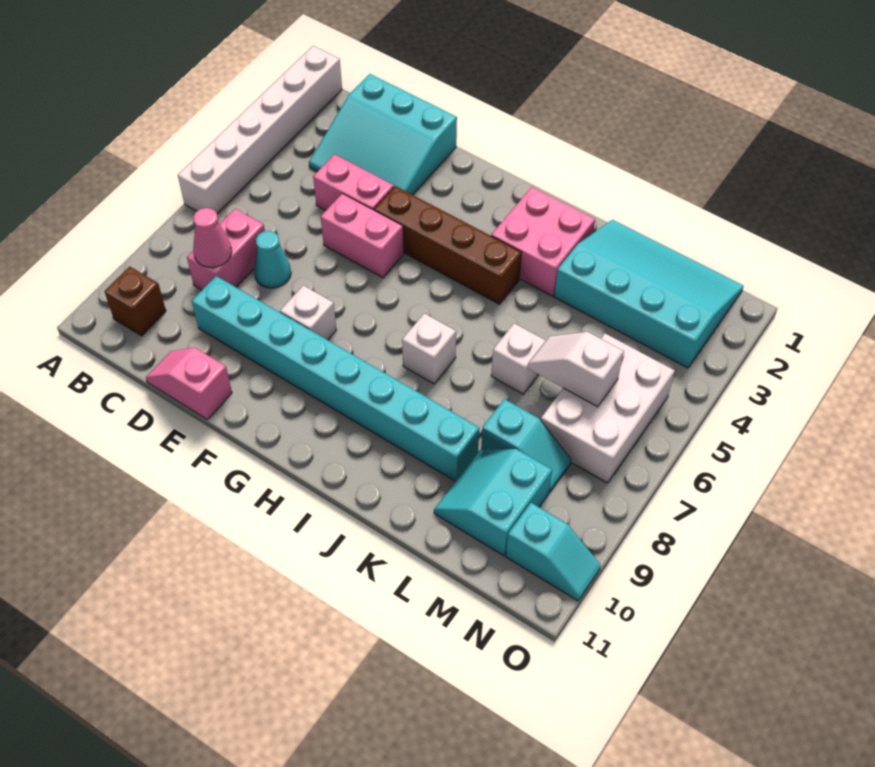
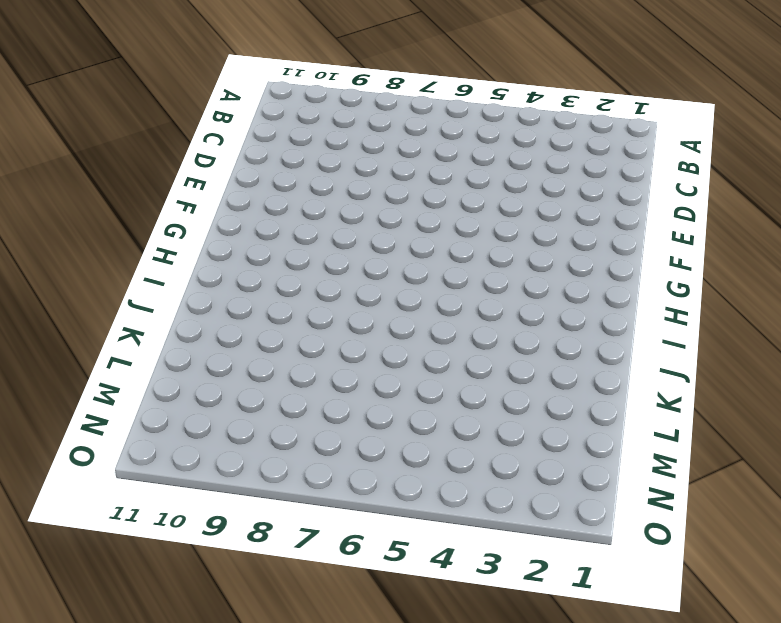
none -> white brick A1:A6 level 1
none -> brown brick B10 level 1
none -> cyan slope C1:E3 level 1 top 1

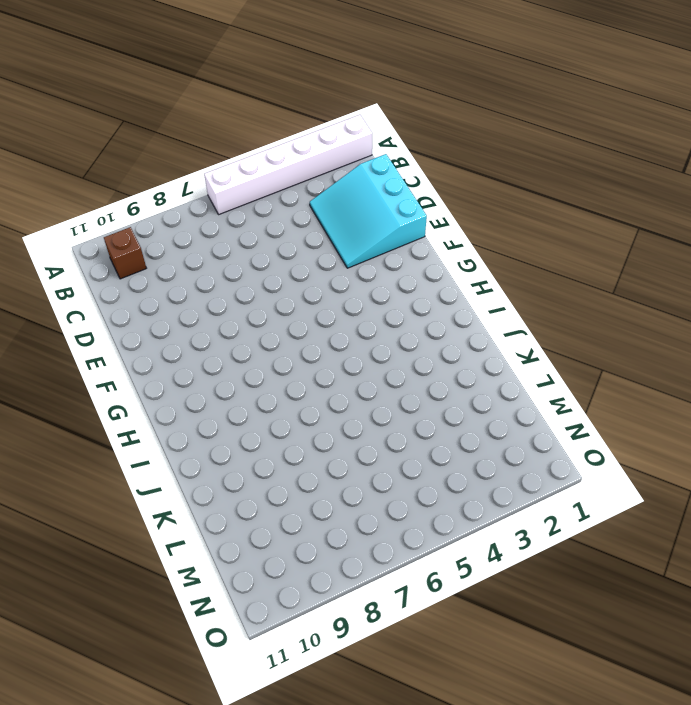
none -> pink brick C7:C8 level 1
none -> pink brick D4:E4 level 1
none -> cyan cone D7 level 1

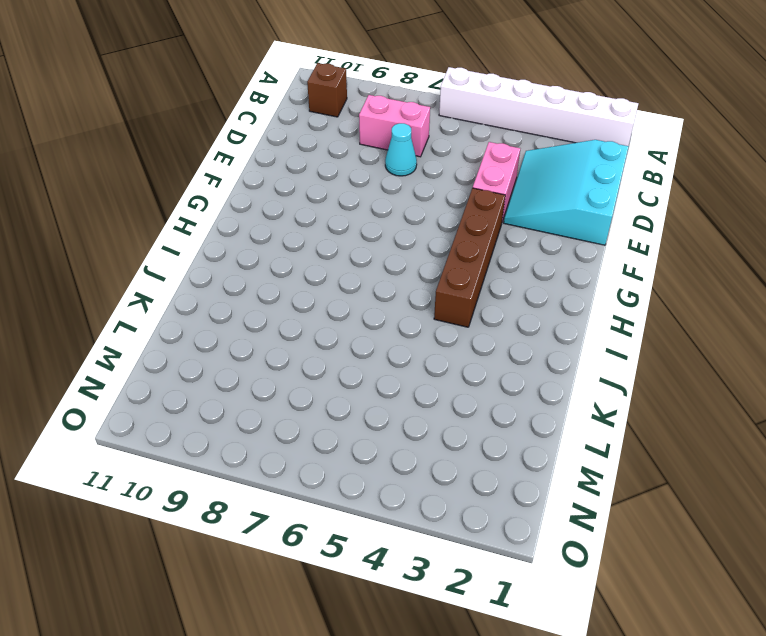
none -> cyan brick D9:K9 level 1
none -> pink slope D11:E11 level 1 top E
none -> pink brick E5:F5 level 1

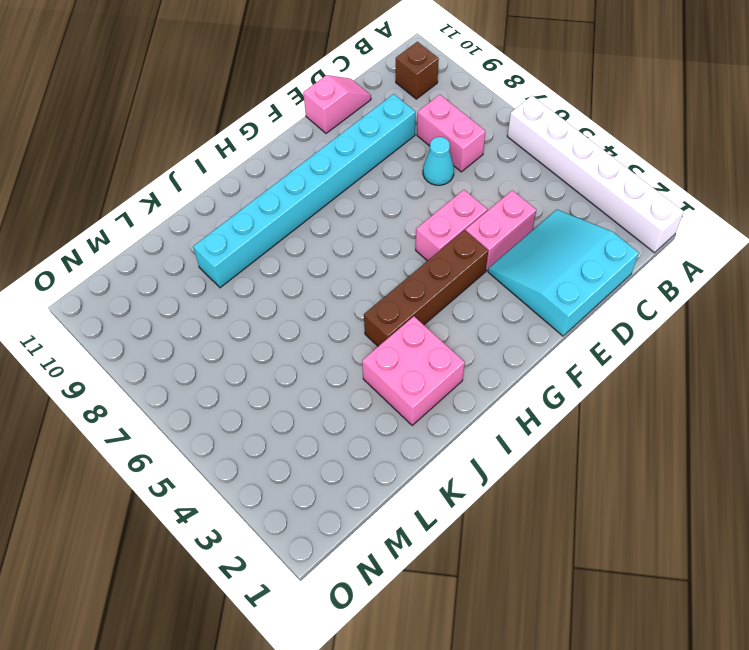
none -> white brick F8 level 1
none -> white brick I7 level 1
none -> cyan slope K1:N3 level 1 top 3

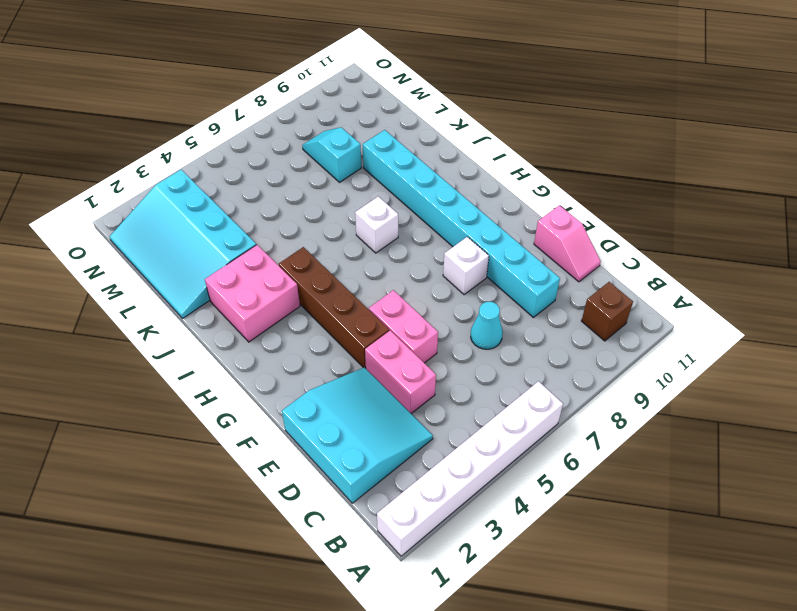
none -> pink brick C7:C8 level 1
none -> white brick K6 level 1
none -> cyan slope L9:M10 level 1 top M

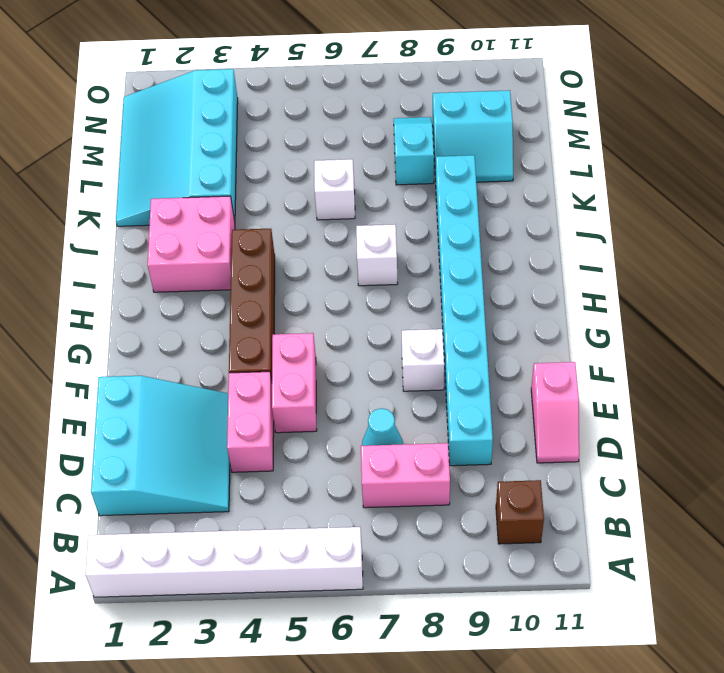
none -> white brick M5:N7 level 1
none -> cyan slope N10:O10 level 1 top N
none -> pink cone C8 level 2

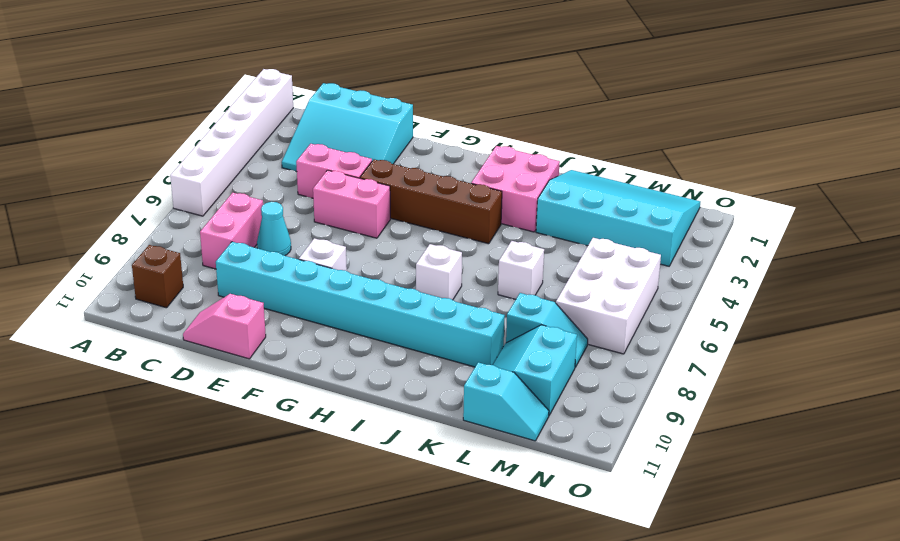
cyan slope L11:M11 level 1 top L -> cyan slope N10:O10 level 1 top N
none -> pink cone C8 level 2
none -> white slope L6:M6 level 2 top M

